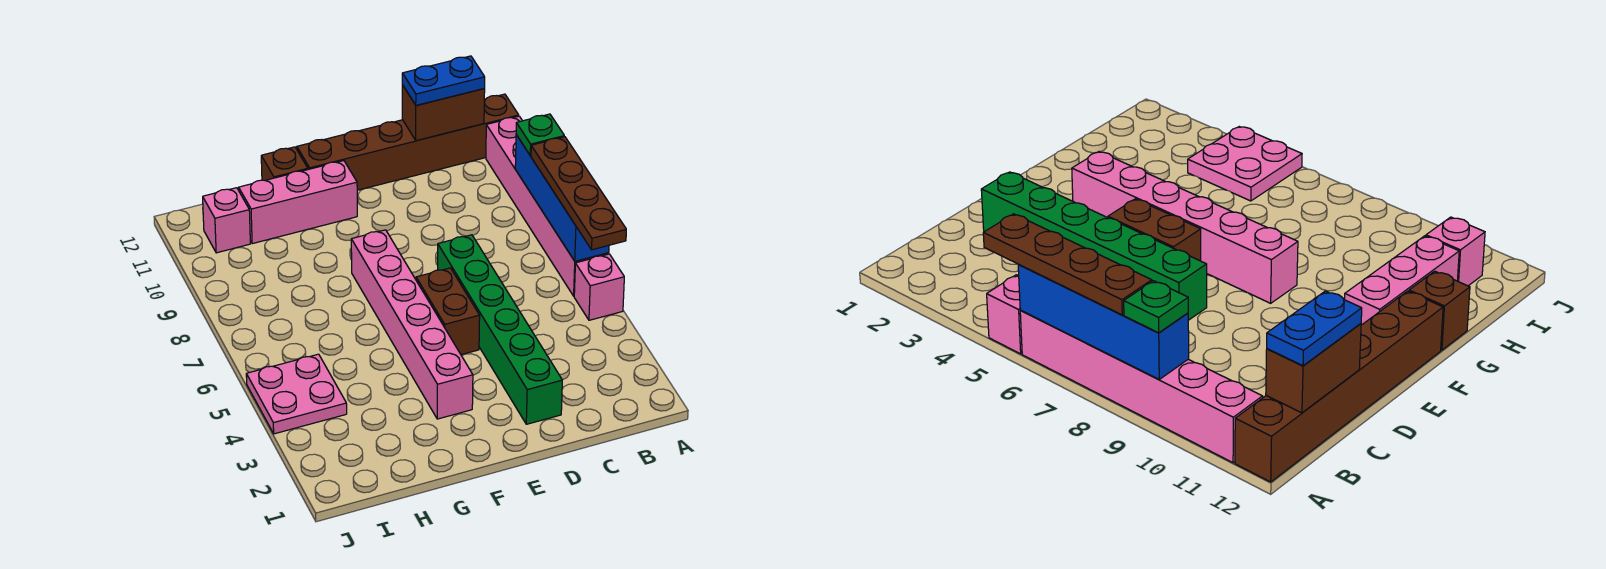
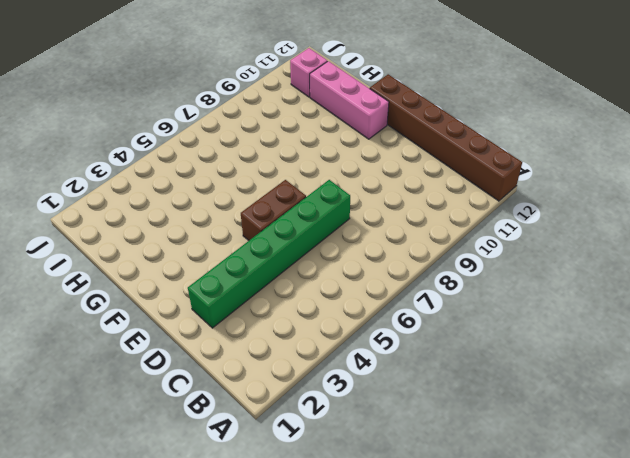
none -> pink brick A5 level 1
none -> pink brick A6:A11 level 1
none -> pink brick F3:F8 level 1

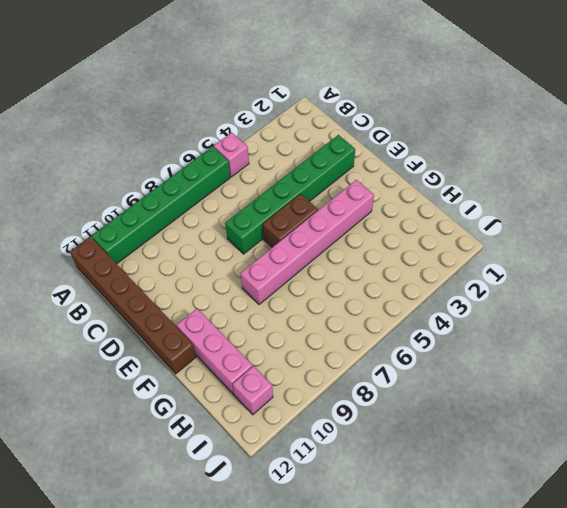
green brick A6:A11 level 1 -> pink brick A6:A11 level 1
none -> brown brick G12 level 1
none -> pink plate I4:J5 level 1
none -> blue brick A6:A9 level 2

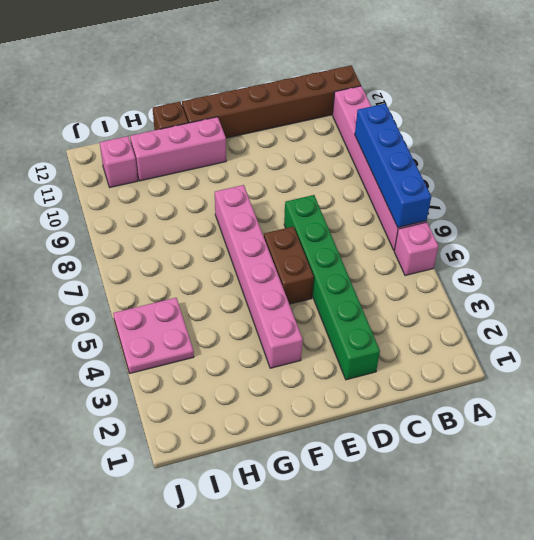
none -> brown brick B12:C12 level 2
none -> brown plate A5:A8 level 3
none -> green plate A9 level 3

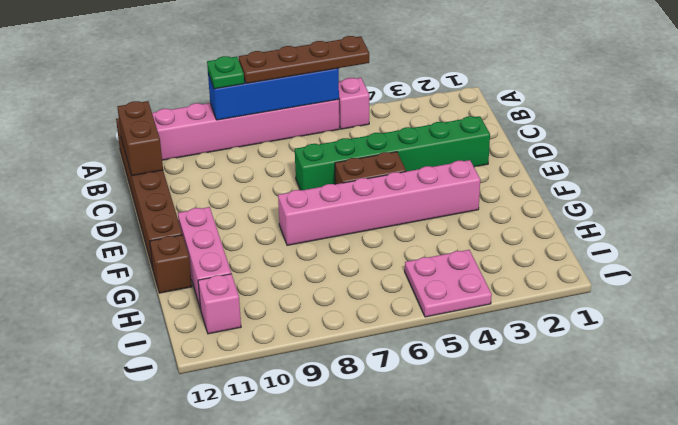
none -> blue plate B12:C12 level 3

